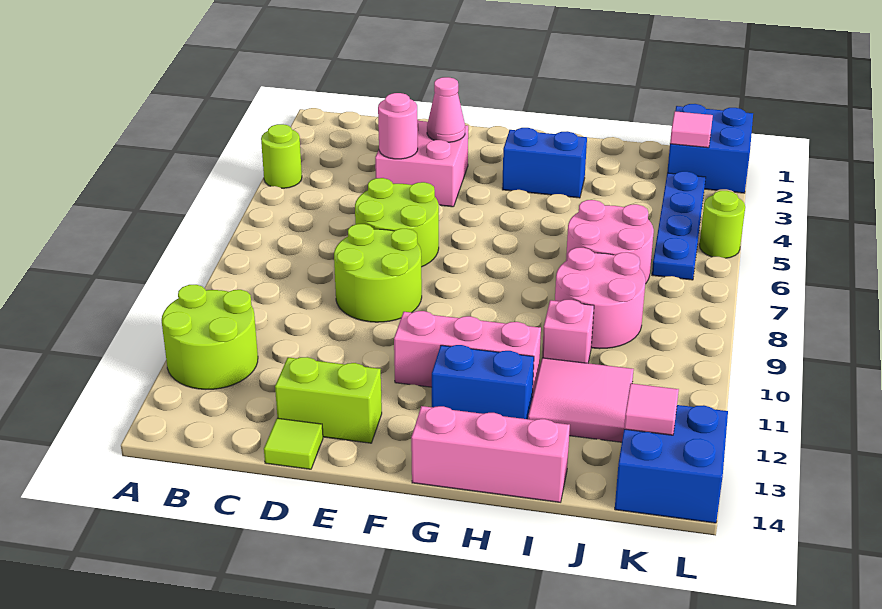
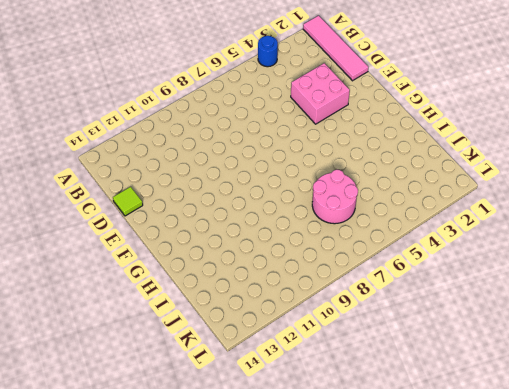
pink tile A1:D1 level 1 -> none
blue round brick A4 level 1 -> lime round brick A4 level 1
none -> lime round brick A11:B12 level 1
none -> lime round brick D6:E7 level 1
none -> lime round brick D8:E9 level 1

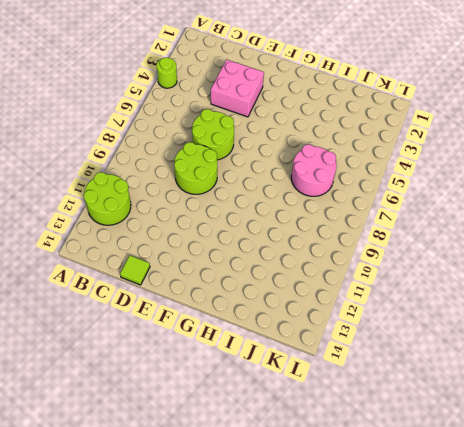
none -> lime brick D13:E13 level 1
none -> pink brick F11:H11 level 1
none -> blue brick G3:H3 level 1

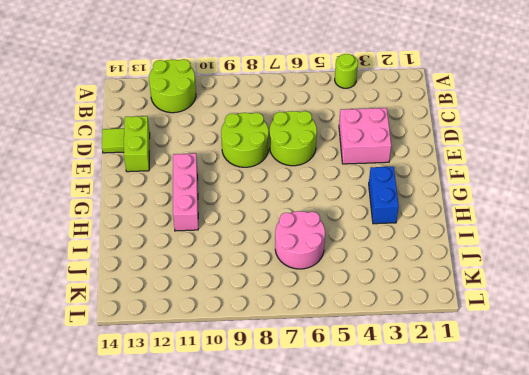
none -> blue brick G12:H12 level 1
none -> pink brick G14:I14 level 1
none -> pink round brick I8:J9 level 1

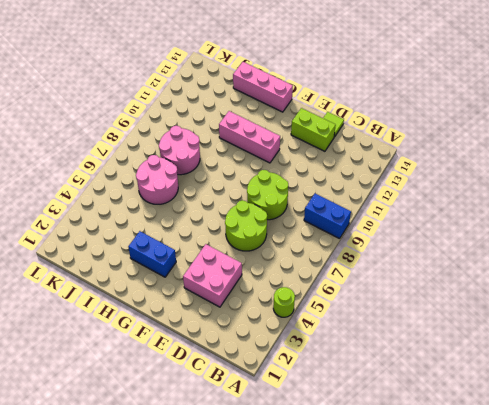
blue brick A9:B9 level 1 -> blue brick G12:H12 level 1
none -> lime round brick A11:B12 level 1
none -> pink brick I10 level 1
none -> pink tile I11:J12 level 1

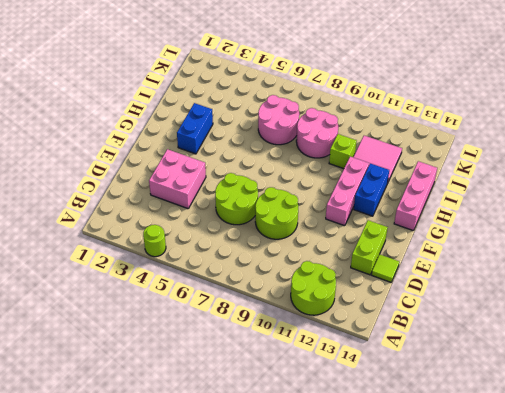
lime brick I10 level 1 -> pink brick I10 level 1
none -> blue brick K1:L2 level 1
none -> blue plate K3:K6 level 1
none -> blue brick K13:L14 level 1

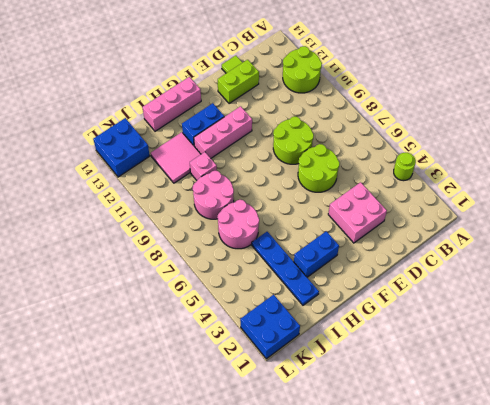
blue plate I2:I5 level 1 -> blue plate K3:K6 level 1
none -> lime round brick L5 level 1
none -> pink round brick D4 level 2
none -> pink cone E3 level 2

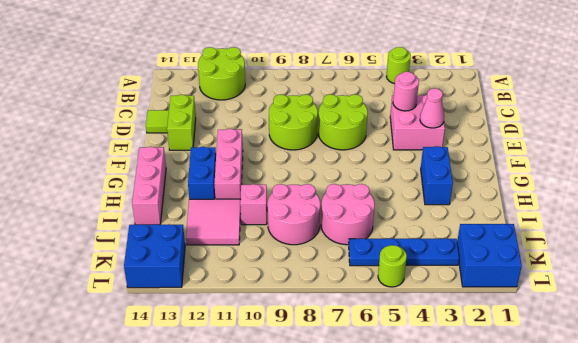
none -> pink tile K2 level 2
none -> pink tile K13 level 2

